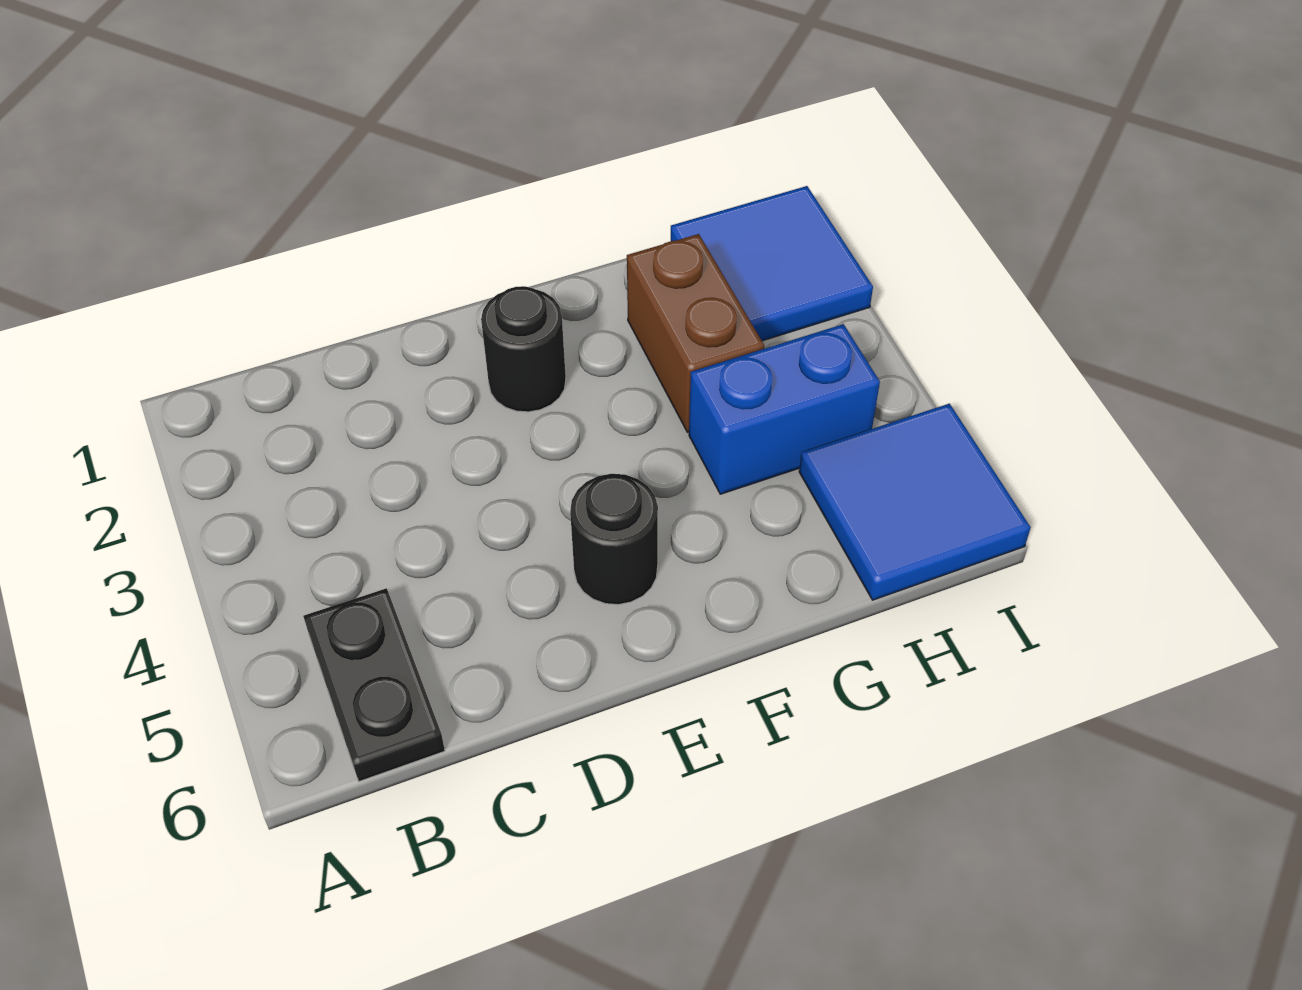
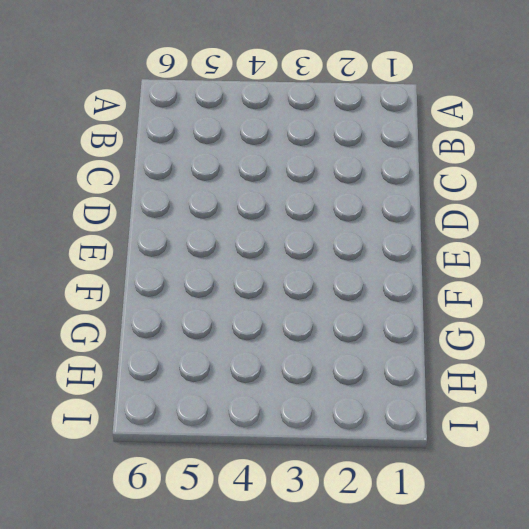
none -> black plate B5:B6 level 1
none -> black round brick E2 level 1

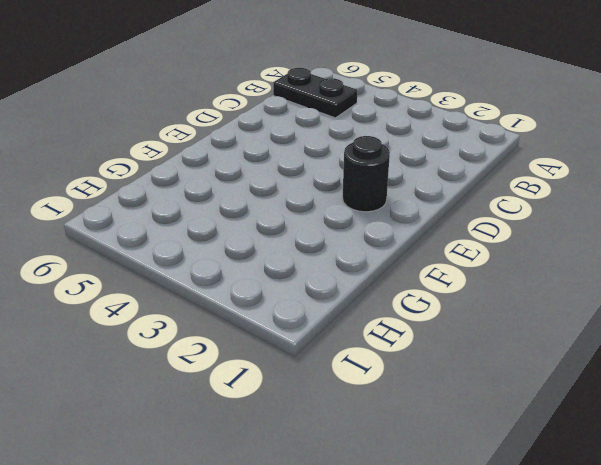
none -> black round brick E5 level 1
none -> brown brick G2:G3 level 1

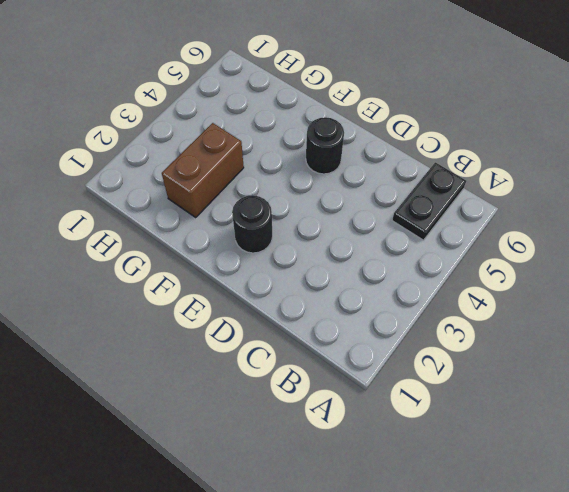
none -> blue brick G4:H4 level 1
none -> blue tile H1:I2 level 1

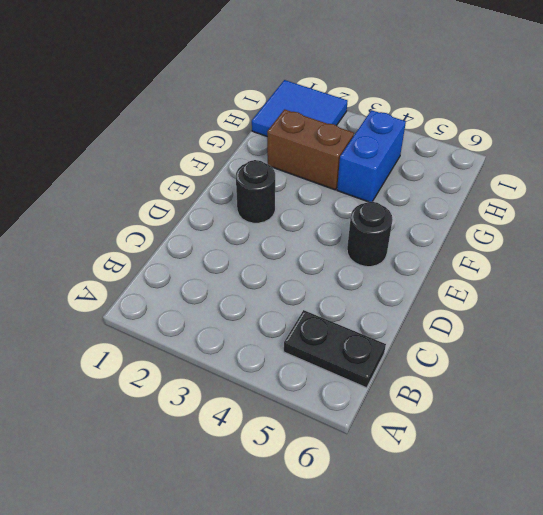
none -> blue tile H5:I6 level 1

